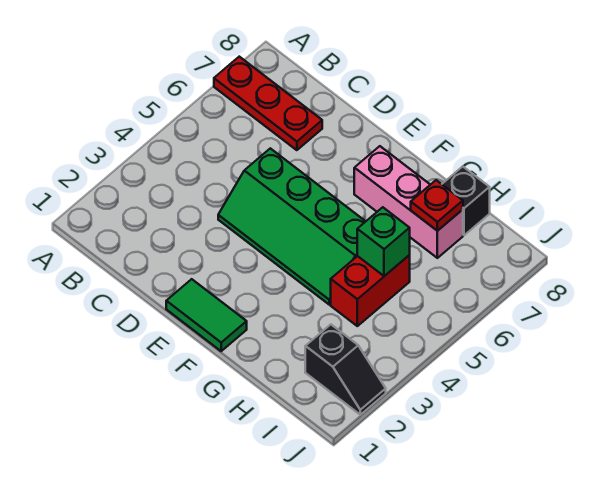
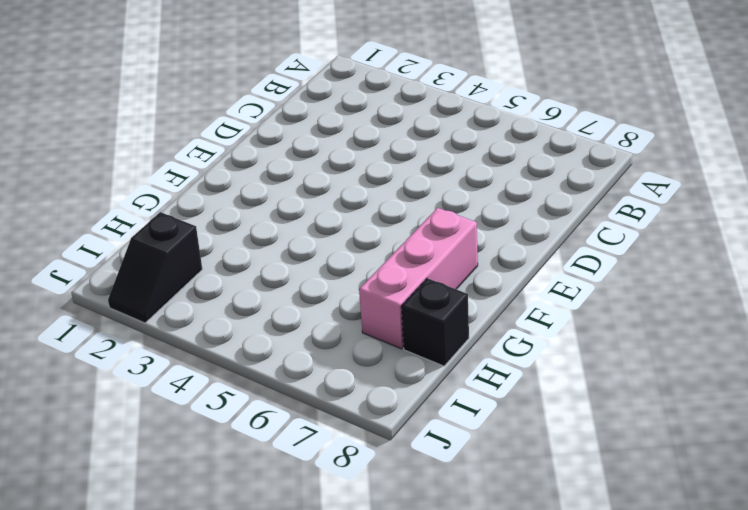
none -> red plate A7:C7 level 1
none -> green slope D4:G5 level 1 top 5

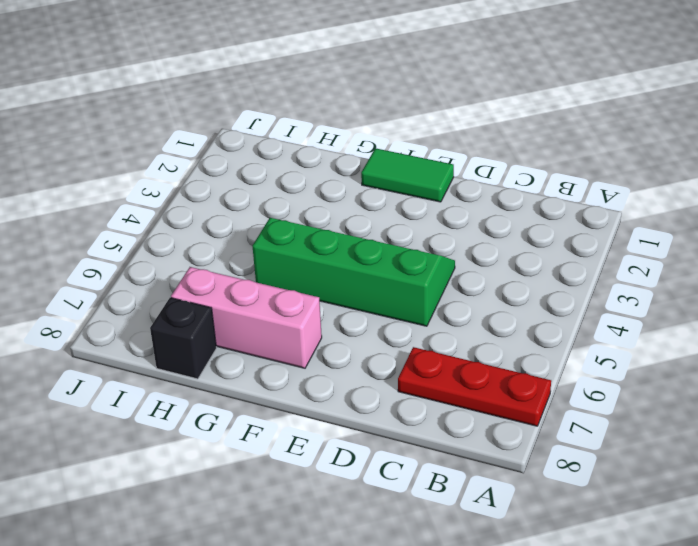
none -> red brick H4:H5 level 1
none -> black slope I2:J2 level 1 top I

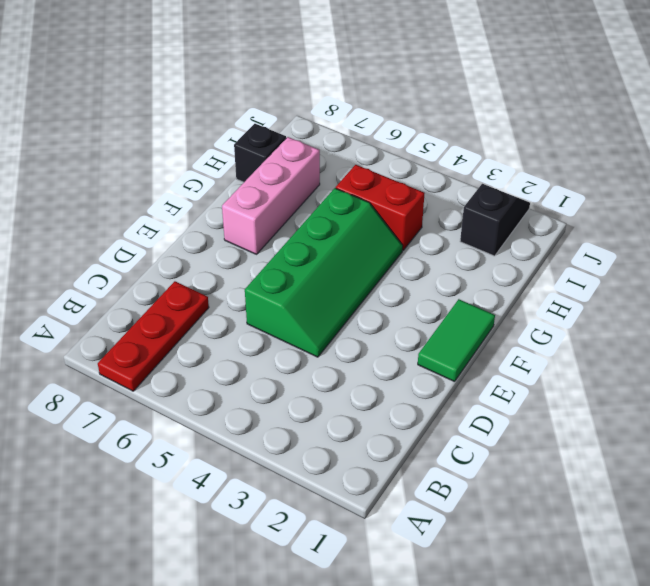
none -> green brick H5 level 2
none -> red plate H7 level 2

